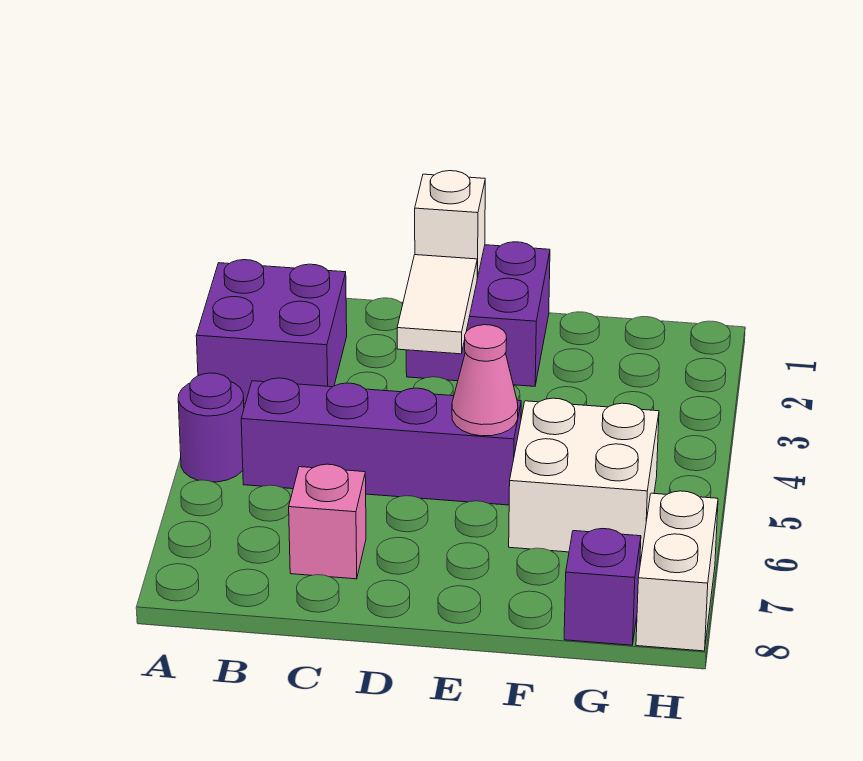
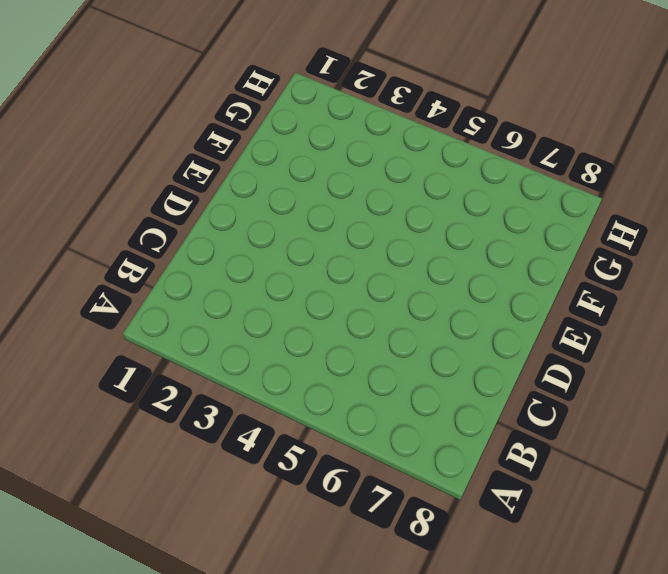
none -> purple brick A2:B3 level 1
none -> purple round brick A5 level 1

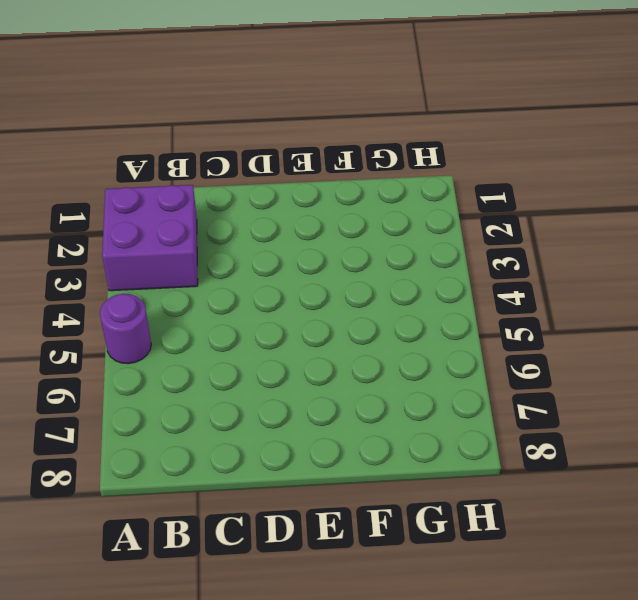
none -> purple brick B5:E5 level 1
none -> pink brick C7 level 1

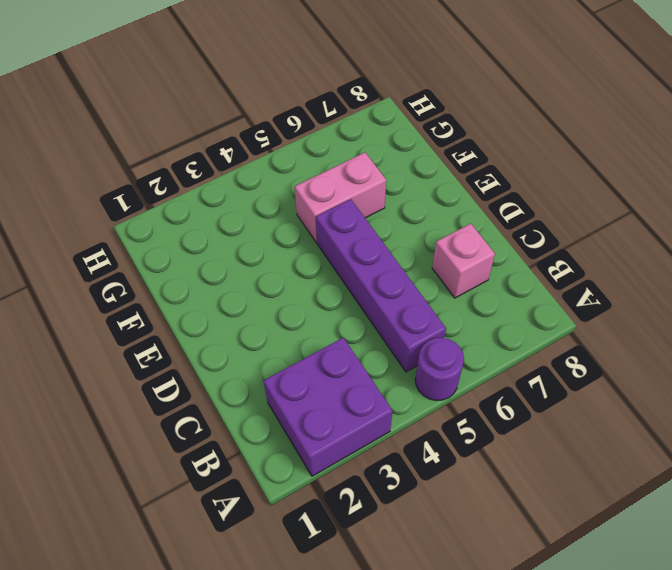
pink brick F5:F6 level 1 -> white brick F5:G6 level 1
none -> purple brick D1:E2 level 1
none -> purple brick G8 level 1

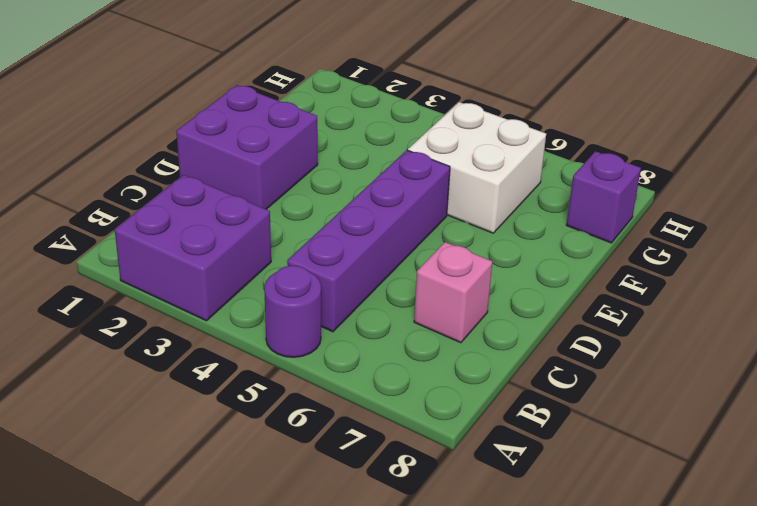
none -> white brick H7:H8 level 1
none -> white brick D1 level 2

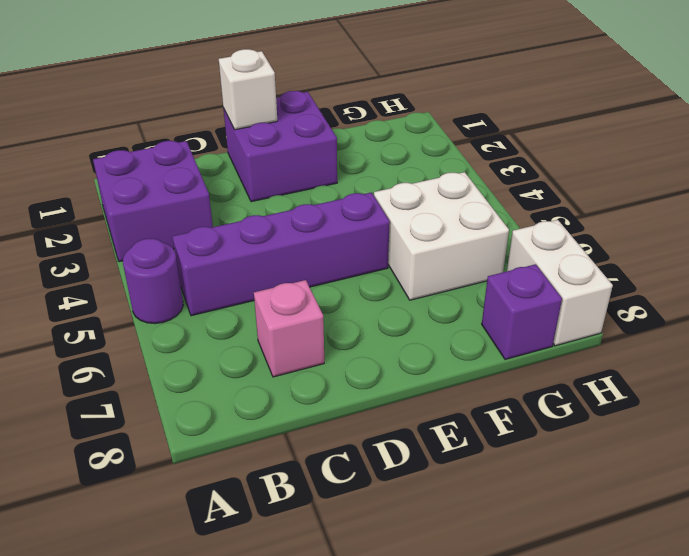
none -> white tile D2:D3 level 2
none -> pink cone E5 level 2

